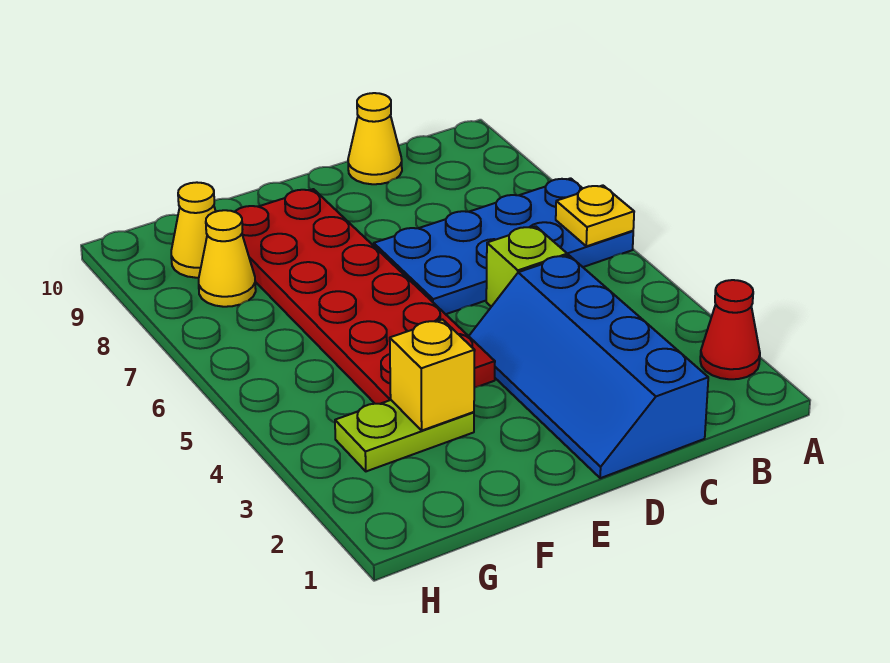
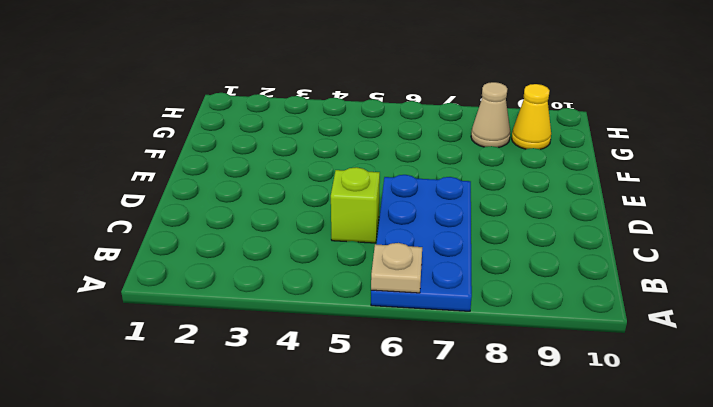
tan plate A6 level 2 -> yellow plate A6 level 2
tan cone G8 level 1 -> yellow cone G8 level 1
none -> red cone A2 level 1
none -> blue slope C1:D4 level 1 top C

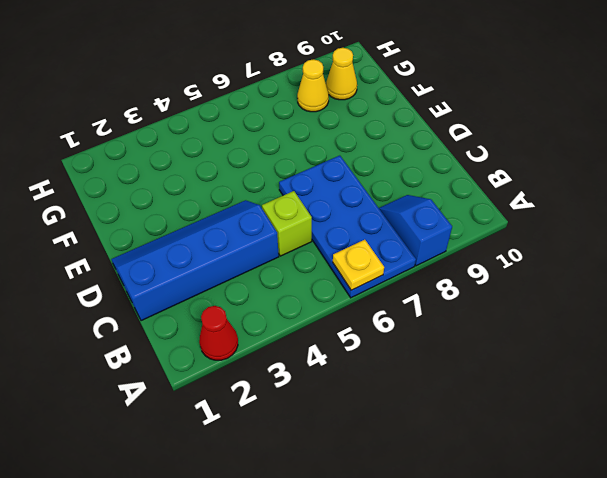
blue slope A8:B8 level 1 top A -> none
none -> yellow cone C10 level 1
none -> red plate E4:F9 level 1

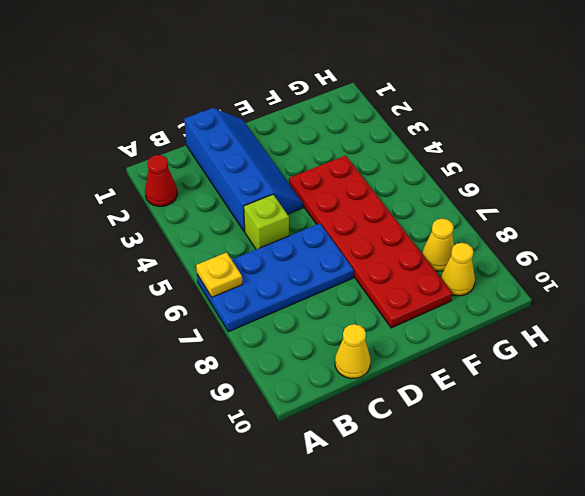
none -> lime plate F3:G3 level 1
none -> yellow brick F3 level 2

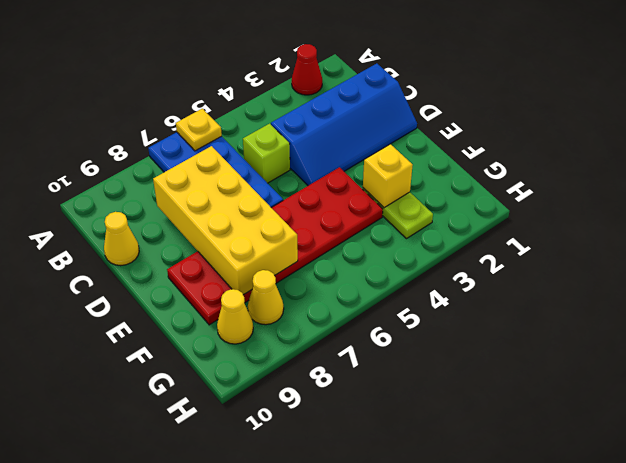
yellow brick C7:F8 level 2 -> none

